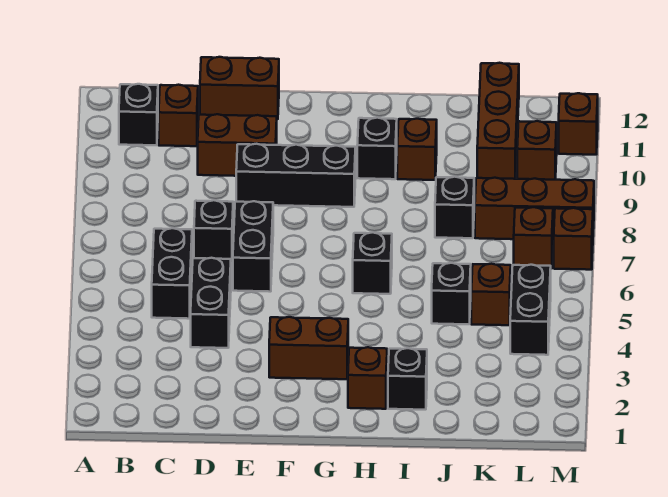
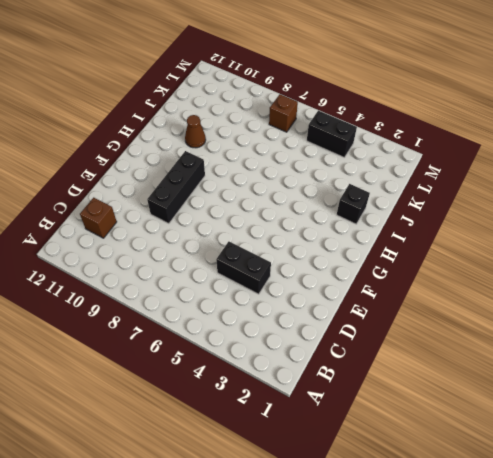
brown cone I10 level 1 -> brown brick I10 level 1
none -> black brick B11 level 1
none -> black brick C5:C6 level 1
none -> black brick D7 level 1

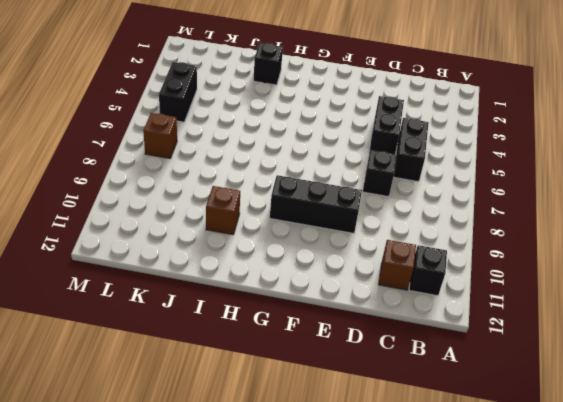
none -> brown brick D10:E10 level 1
none -> brown brick D12:E12 level 1
none -> black brick E6:E7 level 1

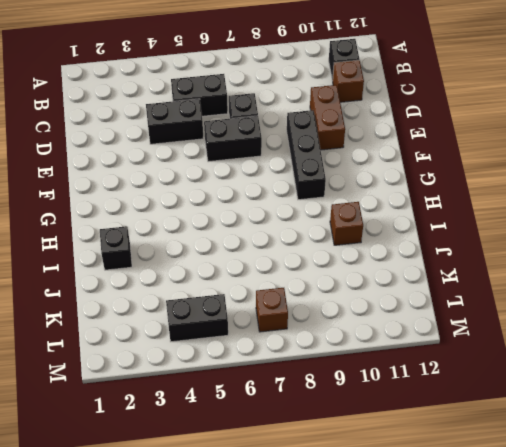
none -> brown brick D12:E12 level 1
none -> brown brick F3:G3 level 1
none -> brown brick H2 level 1

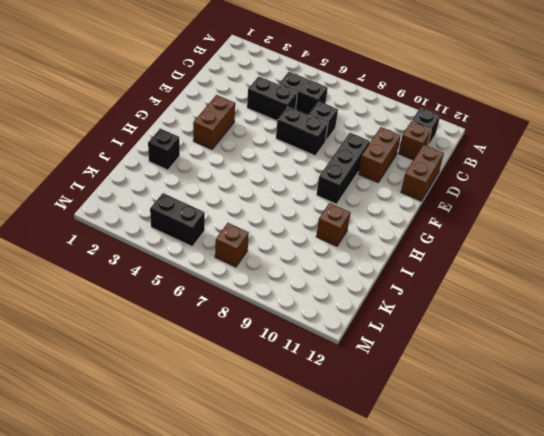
none -> brown brick H2 level 1
none -> black brick H6 level 1
none -> black brick H10 level 1

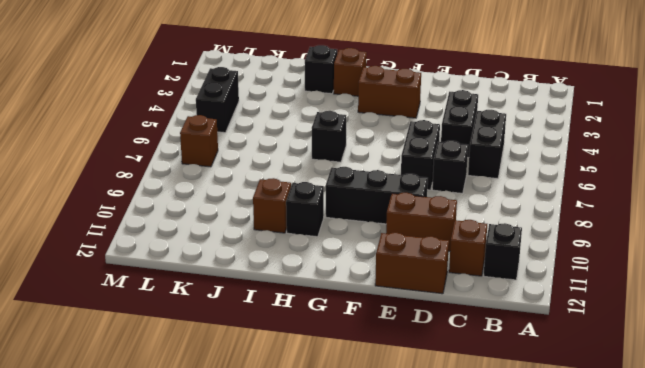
none -> black brick J5 level 1
none -> black brick J8 level 1
none -> brown brick K5 level 1

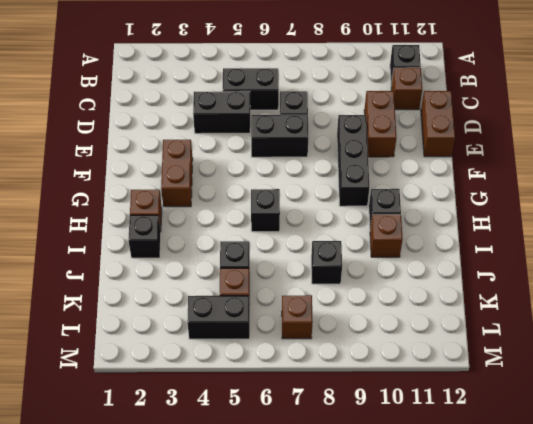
none -> brown brick K8:M8 level 1
none -> brown brick K10:K12 level 1
none -> brown brick L10 level 1

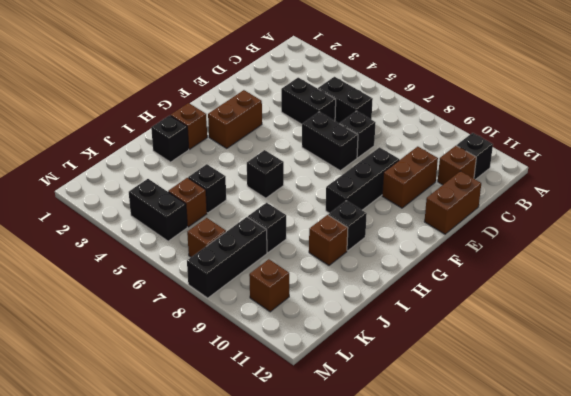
black brick K8:M8 level 1 -> brown brick K8:M8 level 1
none -> brown brick K10:K12 level 1
none -> brown brick M7 level 1
none -> brown brick M11 level 1

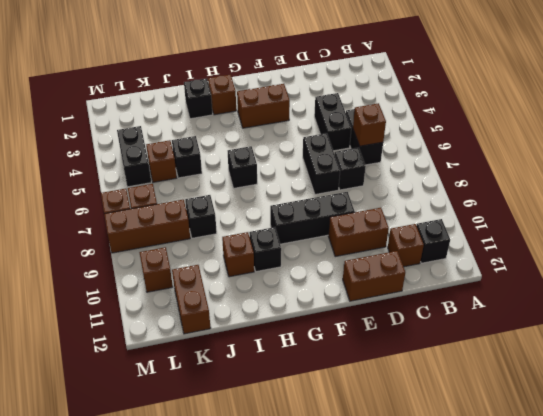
brown brick C6 level 2 -> brown brick M11 level 1
brown brick K11:K12 level 1 -> brown brick K10:K12 level 1

